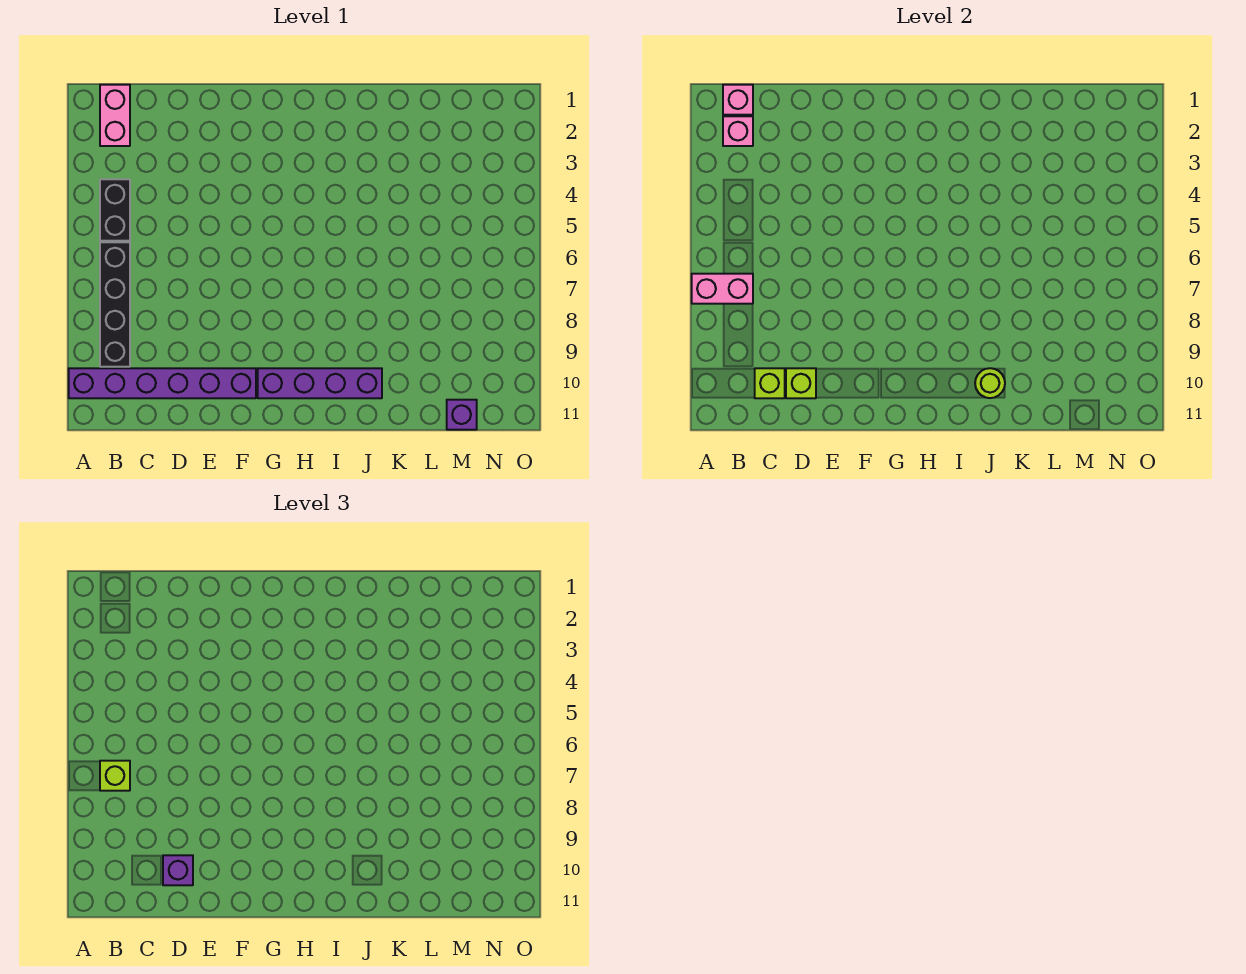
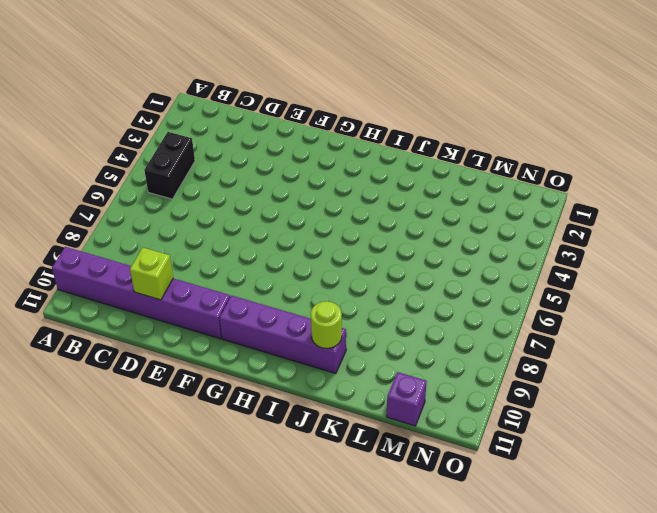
none -> pink brick B1:B2 level 1
none -> black brick B6:B9 level 1
none -> pink brick A7:B7 level 2

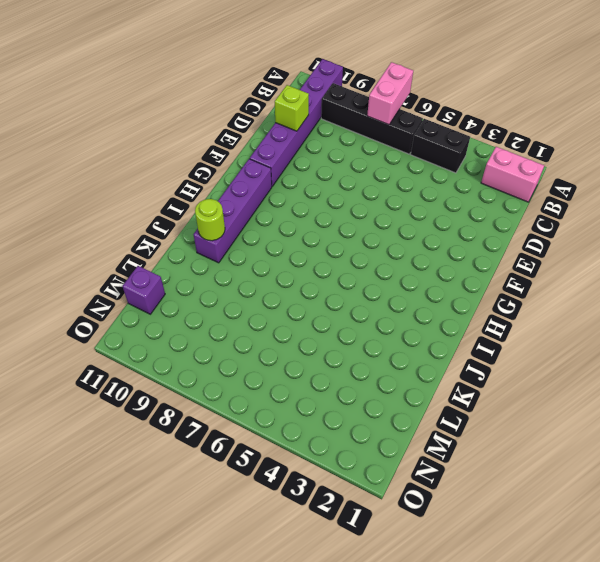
none -> pink brick B1 level 2
none -> pink brick B2 level 2
none -> lime brick C10 level 2

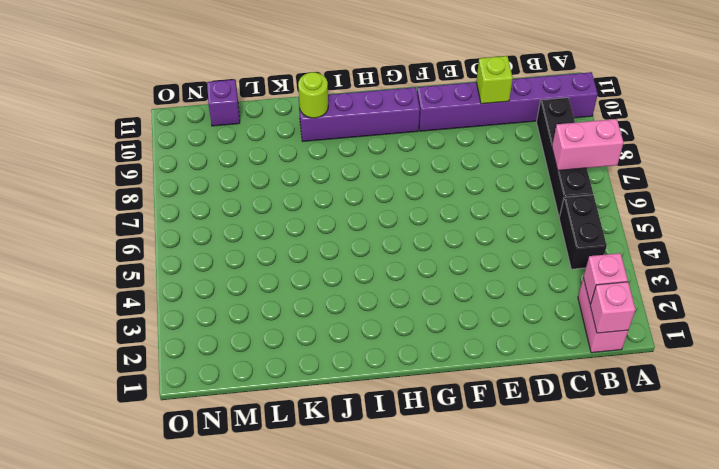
none -> lime brick C10 level 2
none -> lime brick B7 level 3
none -> purple brick D10 level 3

